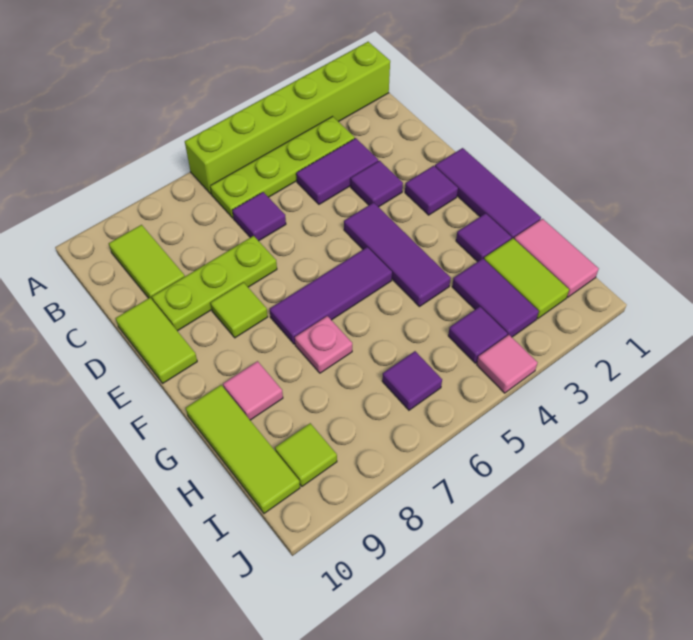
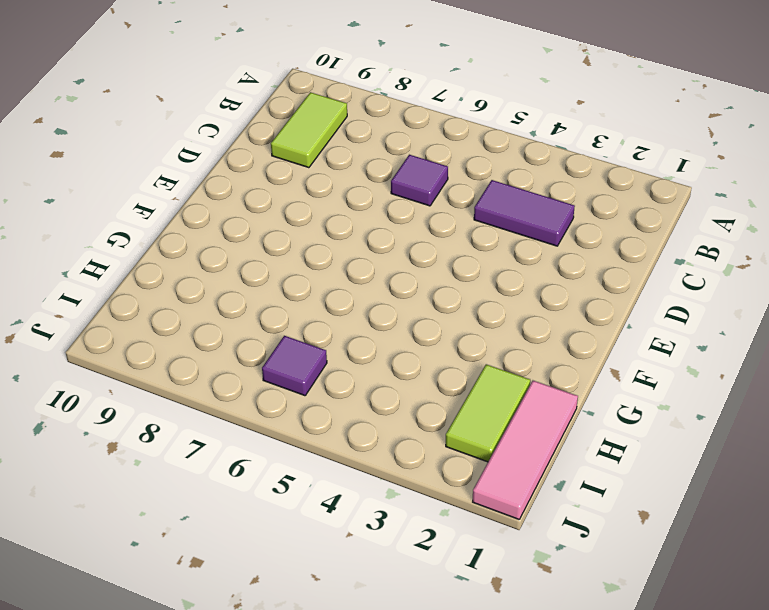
pink tile H1:J1 level 1 -> pink tile H1:I1 level 1
none -> lime brick A1:A6 level 1
none -> lime plate B3:B6 level 1
none -> purple tile D3 level 1

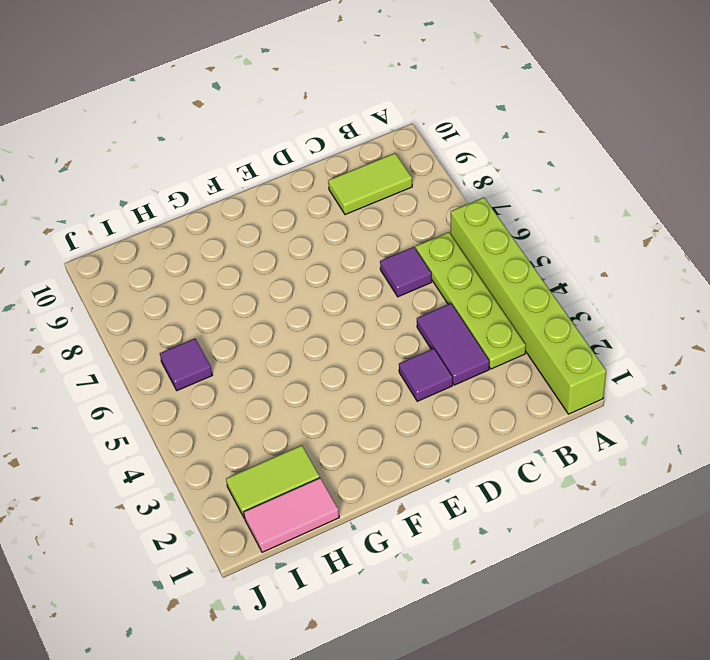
none -> lime plate D7:D9 level 1
none -> lime tile D10:E10 level 1
none -> purple tile E1:G1 level 1

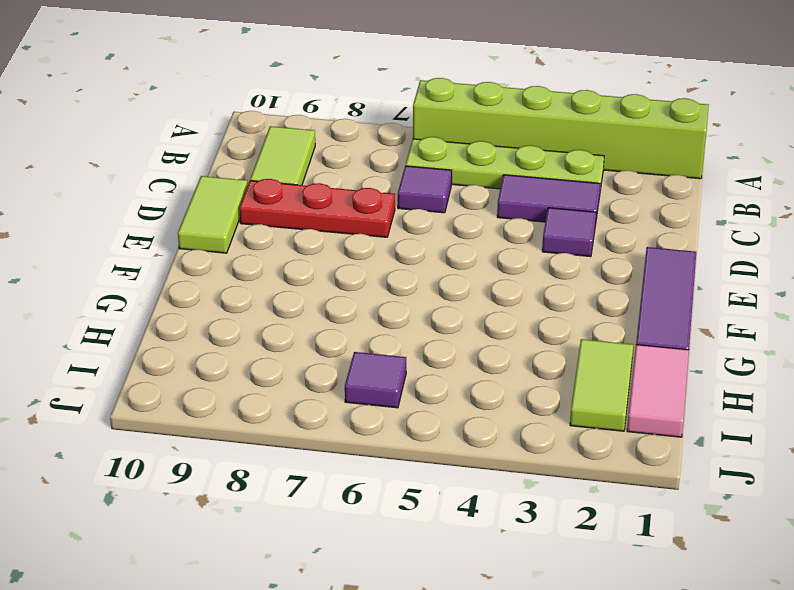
red plate D7:D9 level 1 -> lime plate D7:D9 level 1
none -> purple tile E2 level 1
none -> purple tile E4:G4 level 1
none -> lime tile E8 level 1

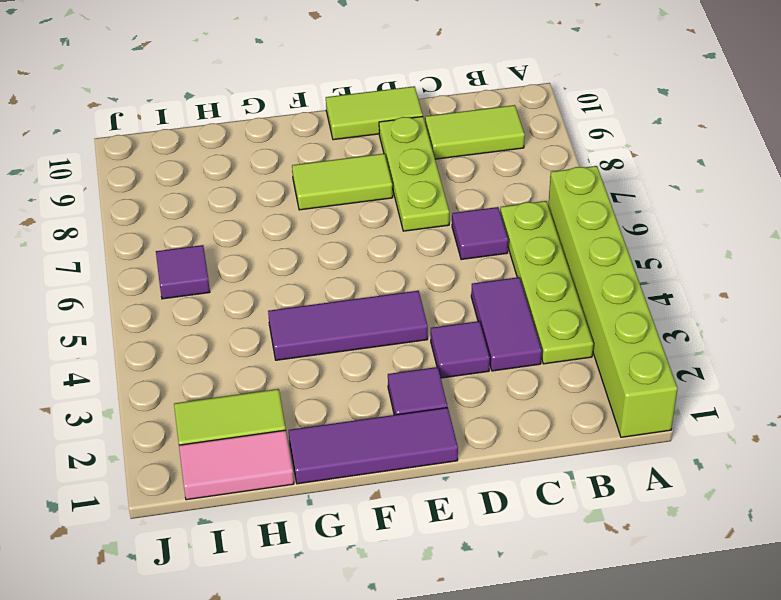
lime tile E8:F8 level 1 -> lime tile E8 level 1
none -> purple tile F5:F7 level 1
none -> purple tile G2 level 1
none -> pink plate G7 level 1

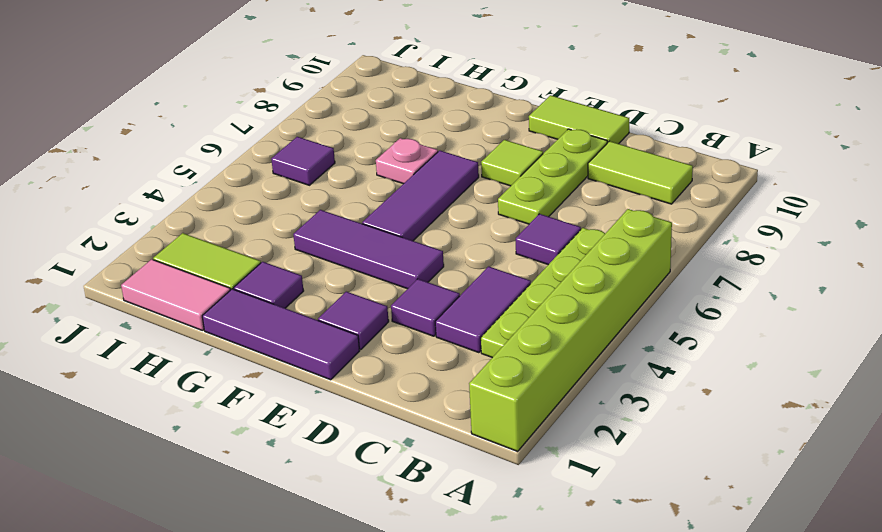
none -> pink tile G9 level 1
none -> lime tile G10:I10 level 1
none -> purple tile H3:I3 level 1

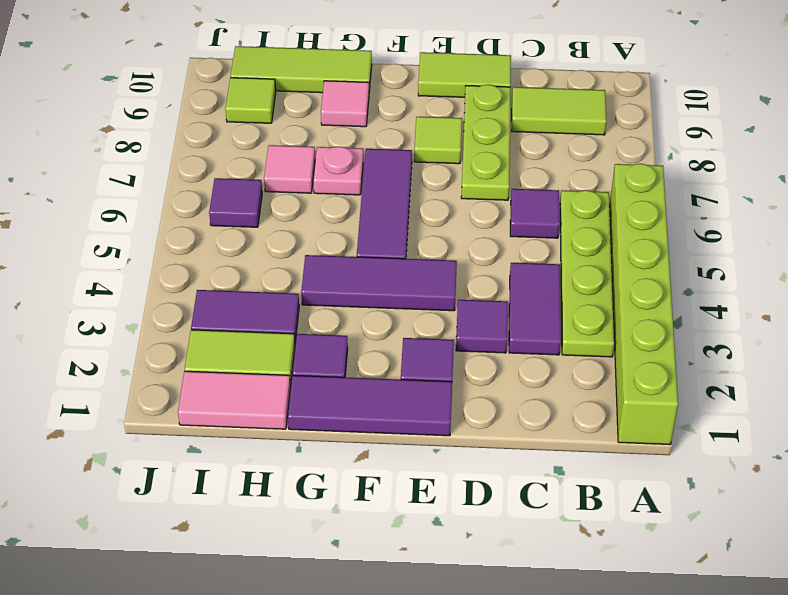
pink tile H7 level 1 -> pink tile J4 level 1
none -> purple tile I4 level 1

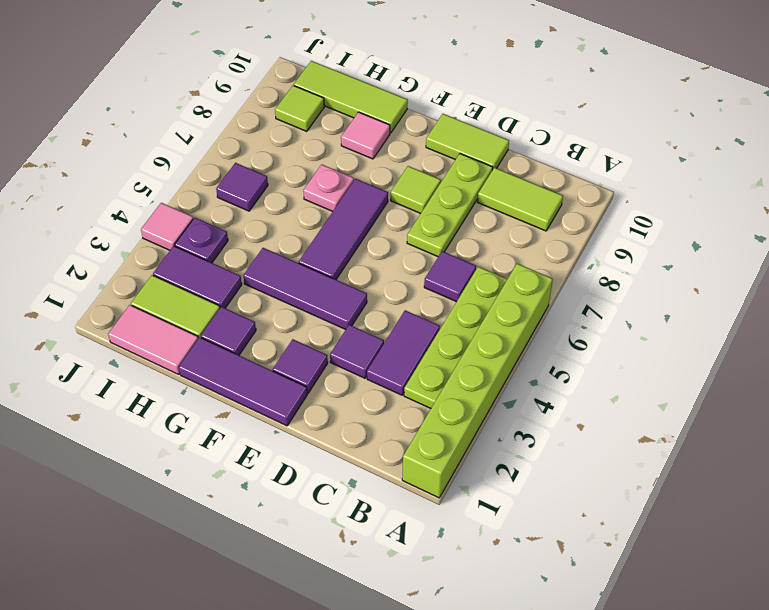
purple plate I4 level 1 -> purple tile I4 level 1

